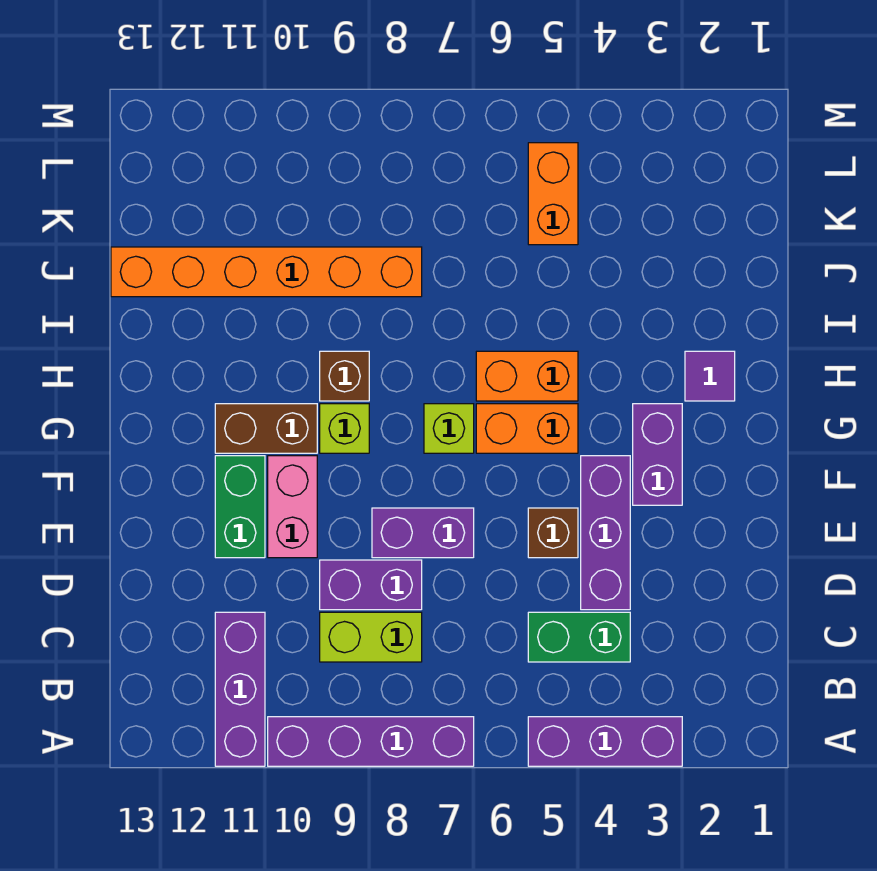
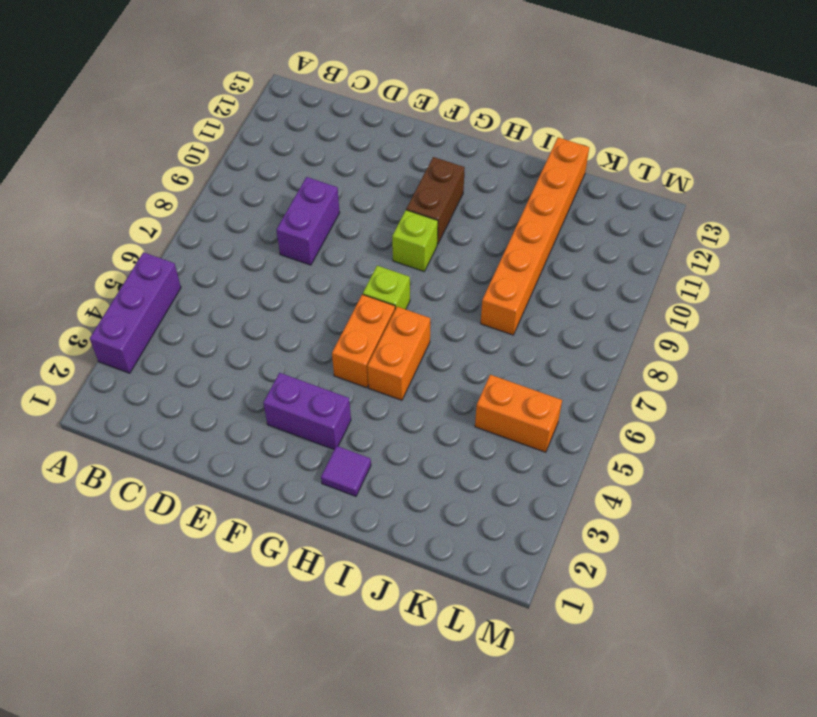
none -> purple brick A7:A10 level 1
none -> purple brick A11:C11 level 1
none -> green brick C4:C5 level 1

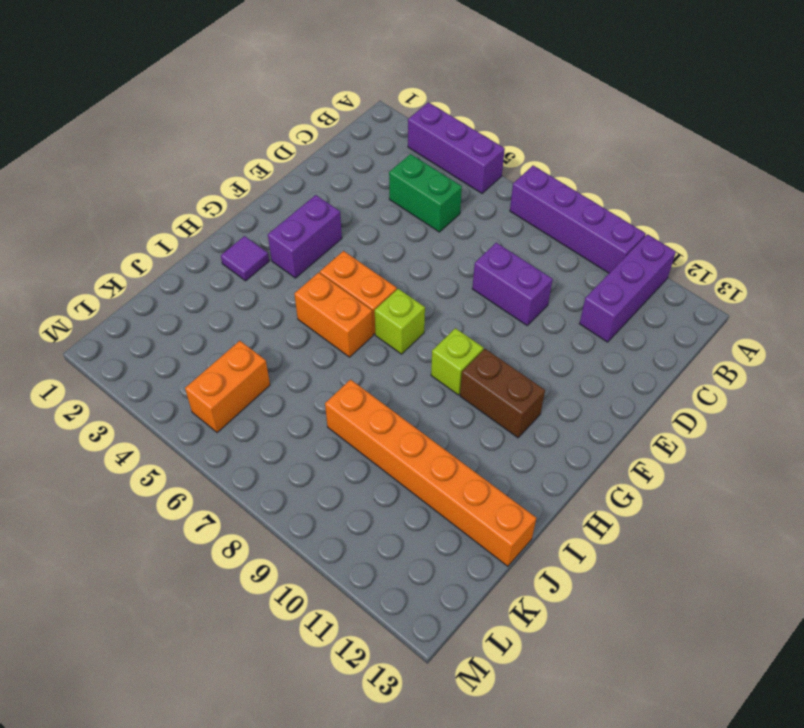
none -> lime brick C8:C9 level 1
none -> purple brick D4:F4 level 1
none -> brown brick E5 level 1

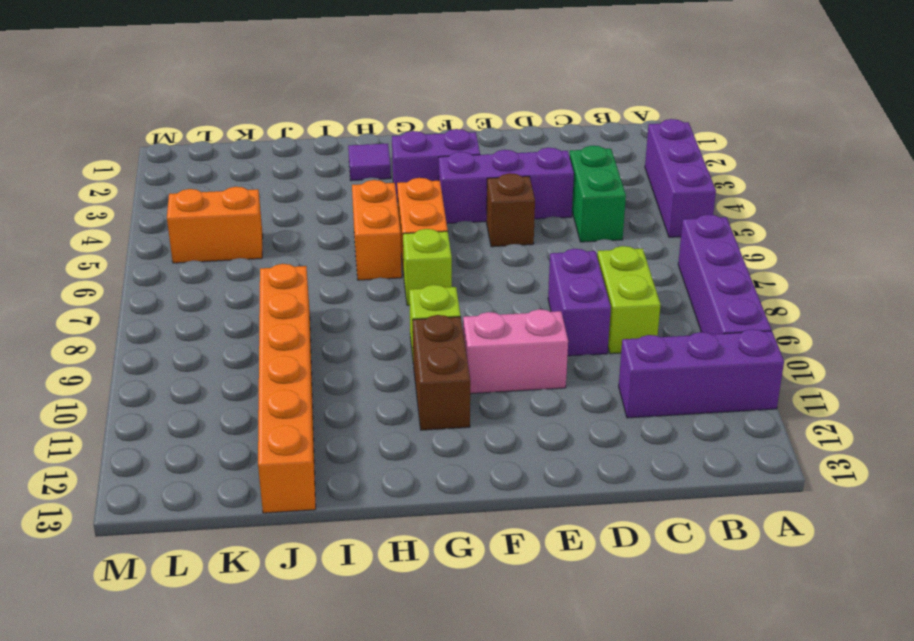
none -> purple brick E7:E8 level 1
none -> green brick E11:F11 level 1
none -> brown brick H9 level 1

